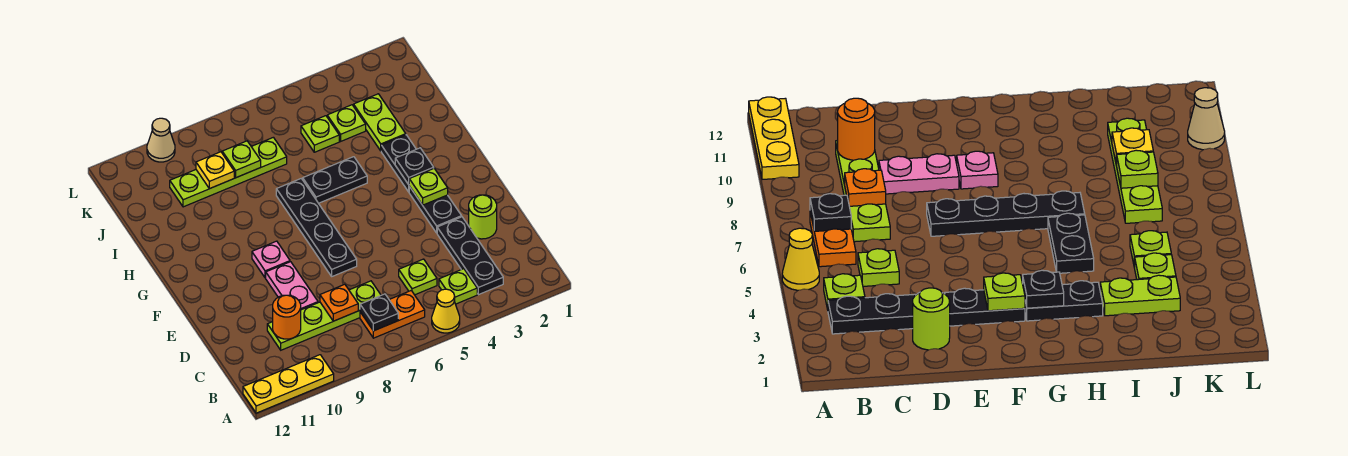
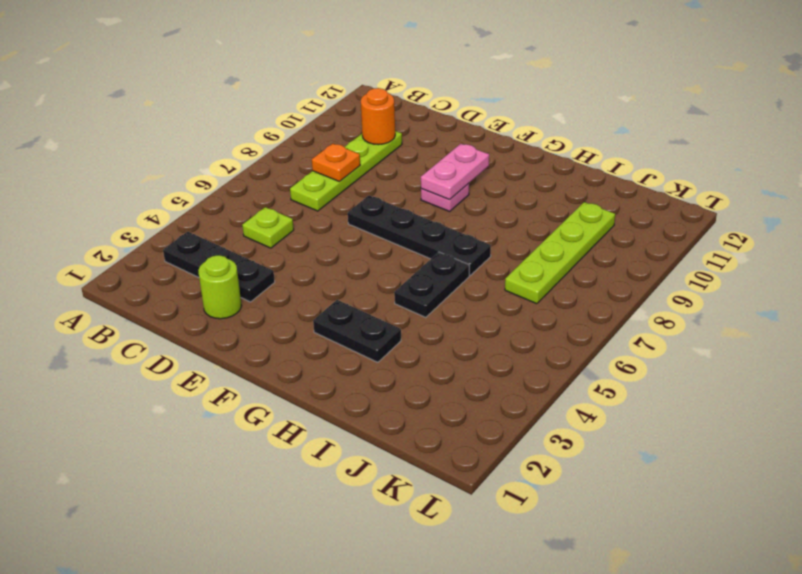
pink plate F9:F10 level 2 -> pink plate D9:E9 level 1
none -> yellow cone A5 level 1
none -> yellow plate A10:A12 level 1
none -> lime plate B4 level 1

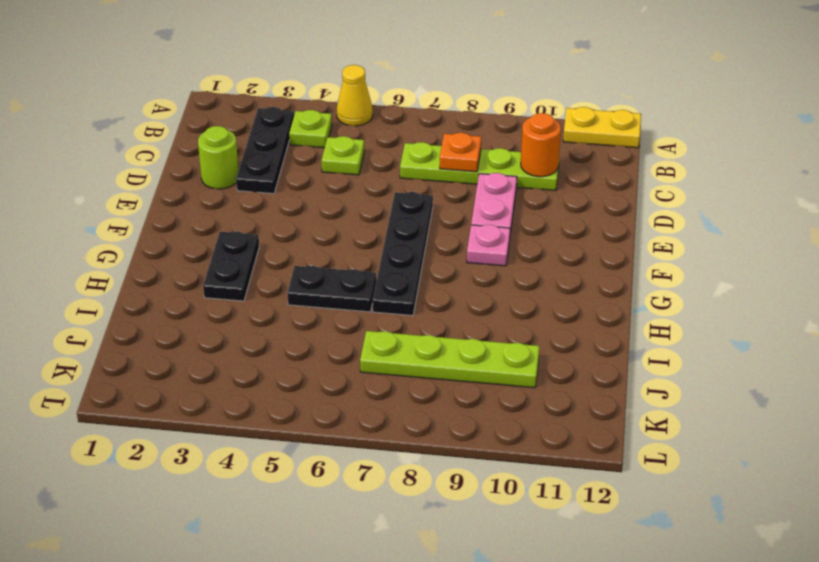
yellow plate A11:A12 level 1 -> yellow plate A10:A12 level 1
none -> orange plate B6:B7 level 1
none -> black plate E3:F3 level 1
none -> lime plate I3:J3 level 1

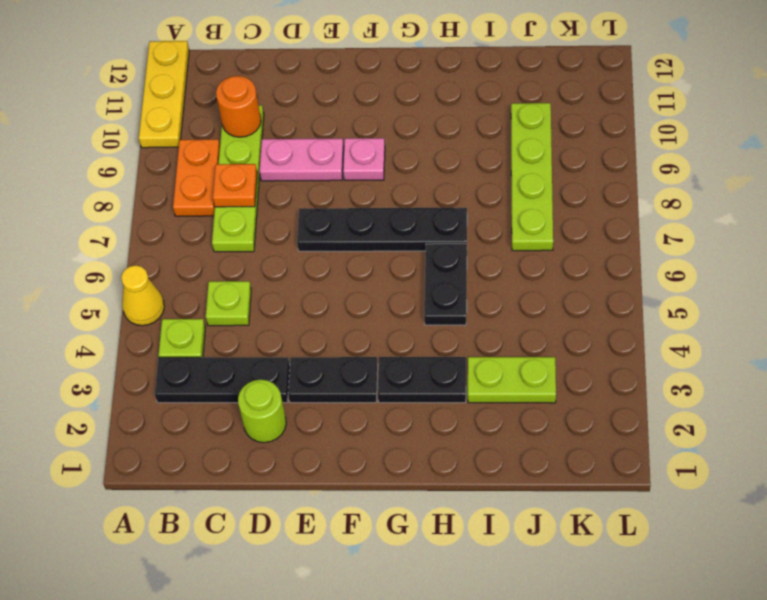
orange plate B8:B9 level 1 -> orange plate B6:B7 level 1
none -> lime plate J4 level 1
none -> lime plate J5 level 1
none -> tan cone L10 level 1

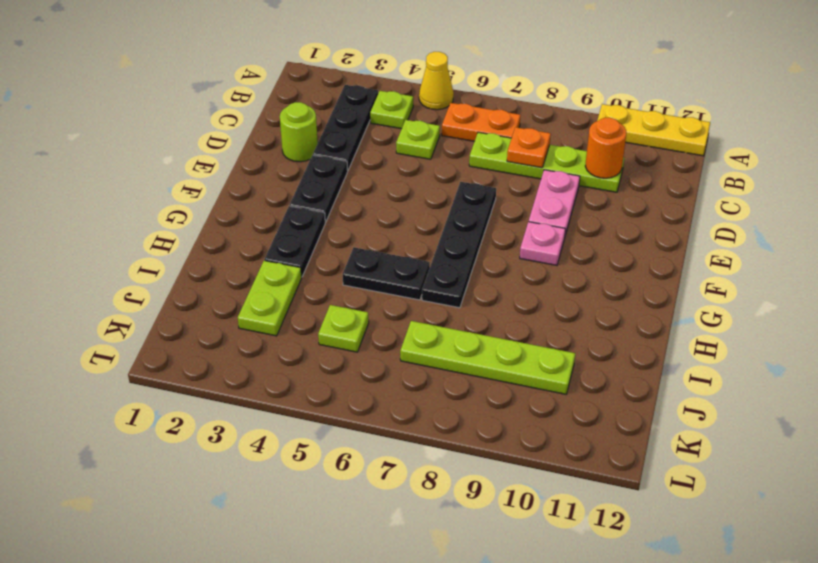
none -> lime plate J4 level 1
none -> tan cone L10 level 1
none -> black plate B7 level 2

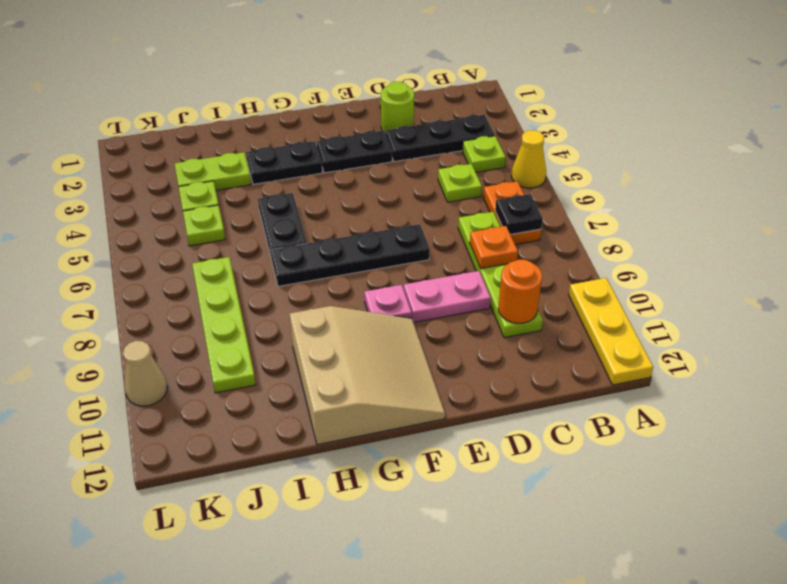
tan slope F10:H12 level 1 top H -> none
none -> lime plate F3 level 2
none -> black plate G3 level 2
none -> lime plate J8 level 2

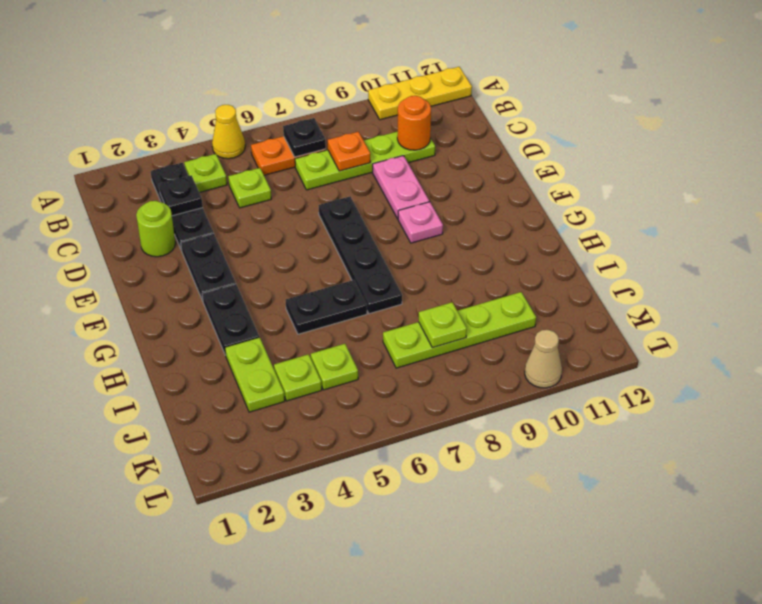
black plate C3 level 2 -> black plate G3 level 2
none -> lime plate F3 level 2
none -> yellow plate J9 level 2

